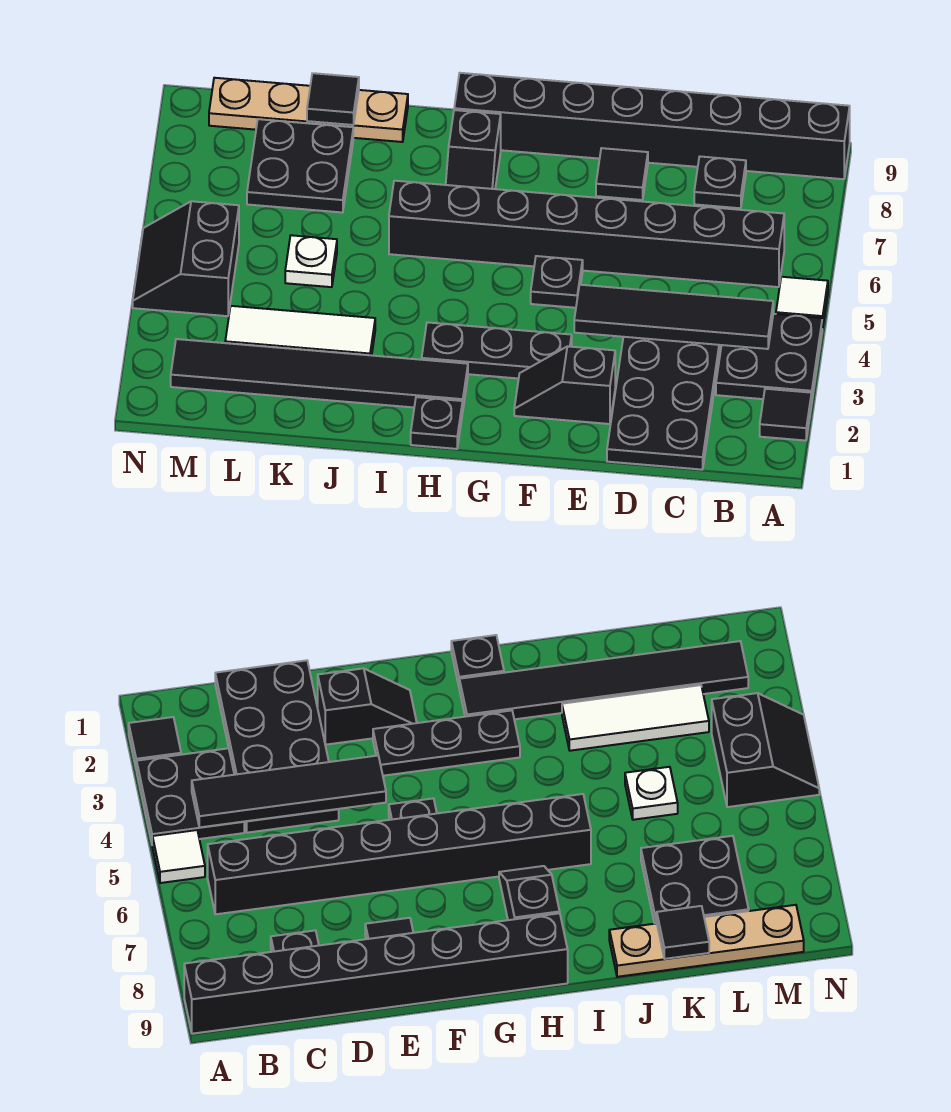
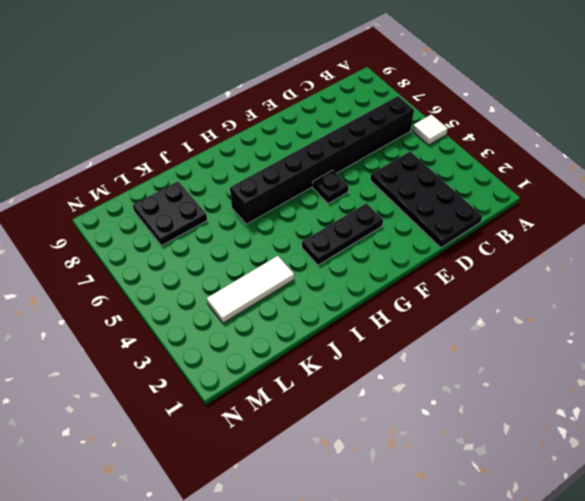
none -> black tile A2 level 1
none -> black plate A3:B4 level 1
none -> black brick A9:H9 level 1

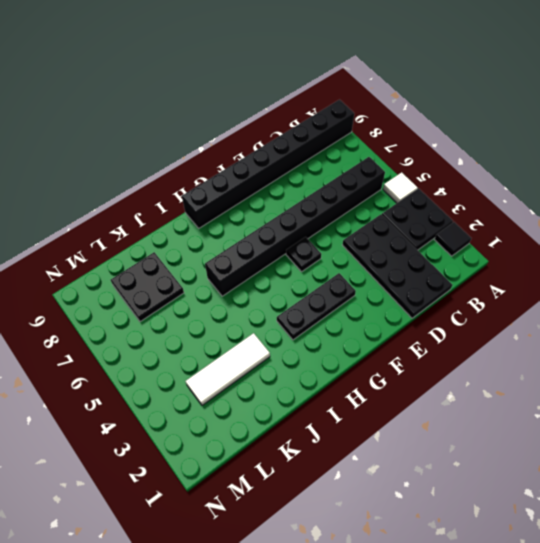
none -> black plate C8 level 1
none -> black slope E2:F2 level 1 top E
none -> black tile E8 level 1

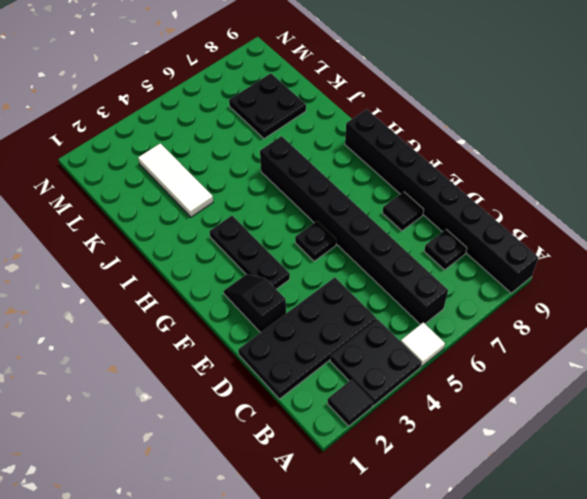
none -> black plate H1 level 1
none -> black tile H2:M2 level 1
none -> black slope H7:H8 level 1 top 8

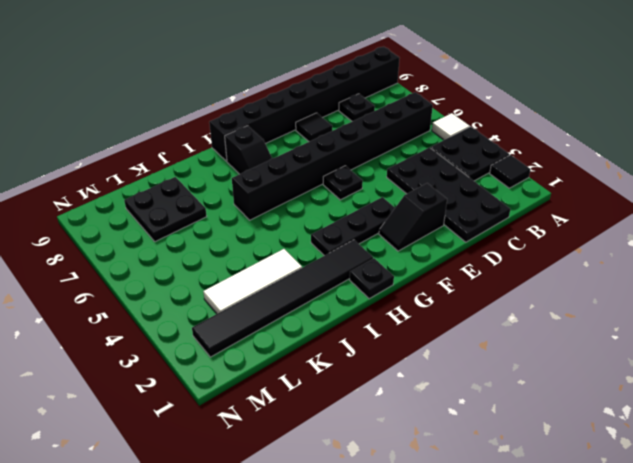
none -> tan plate J9:M9 level 1
none -> white plate K5 level 1
none -> black slope M4:N5 level 1 top M

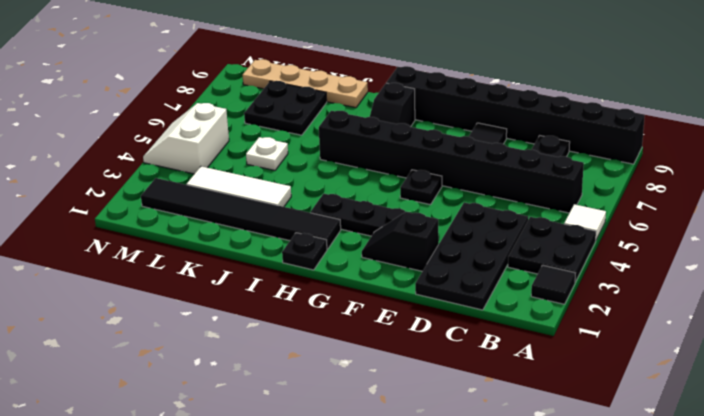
white slope M4:N5 level 1 top M -> black slope M4:N5 level 1 top M
none -> black tile B4:E4 level 2
none -> black tile K9 level 2

